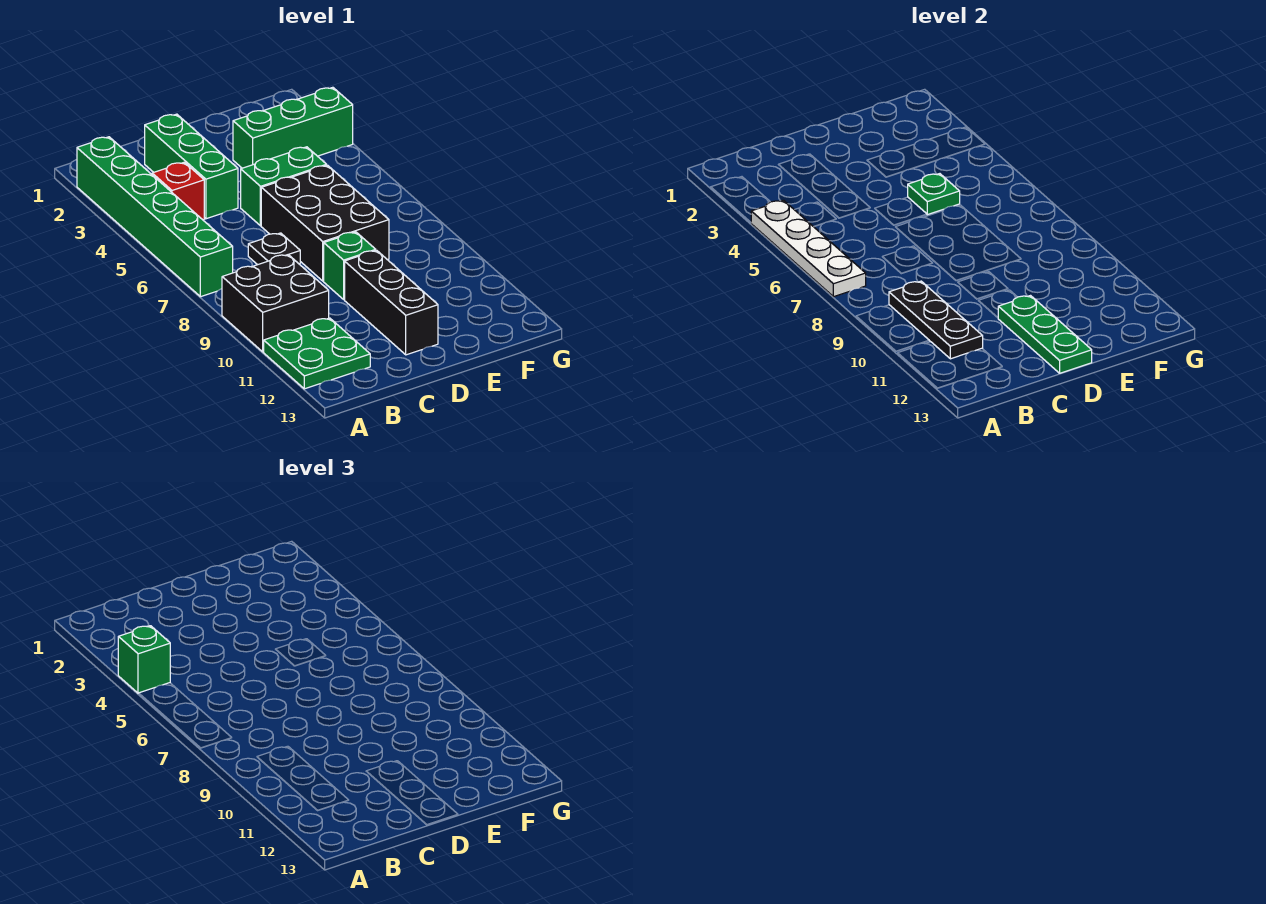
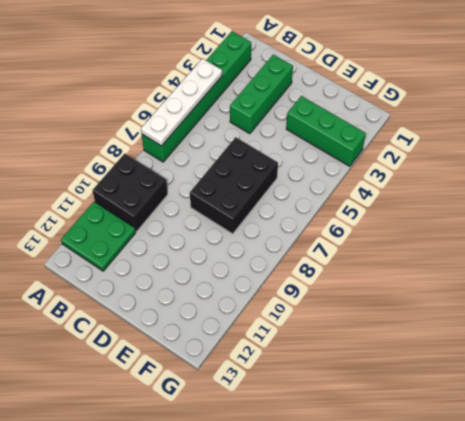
none -> red brick B4 level 1
none -> black plate C7 level 1
none -> green brick D5:E5 level 1

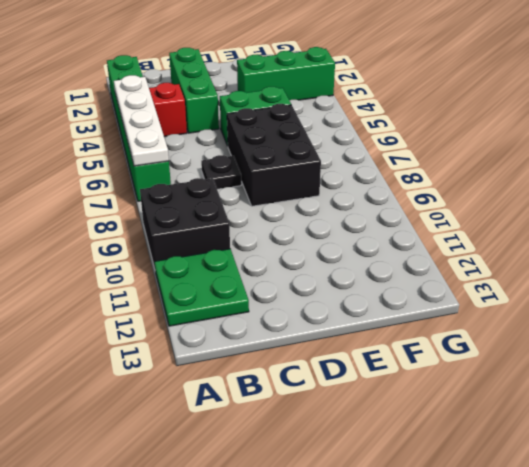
none -> green brick D9 level 1
none -> black brick D10:D12 level 1
none -> black plate B9:B11 level 2

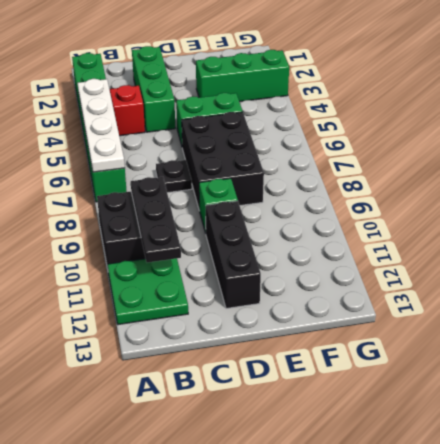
none -> green plate D11:D13 level 2
none -> green plate E5 level 2
none -> green brick A4 level 3

